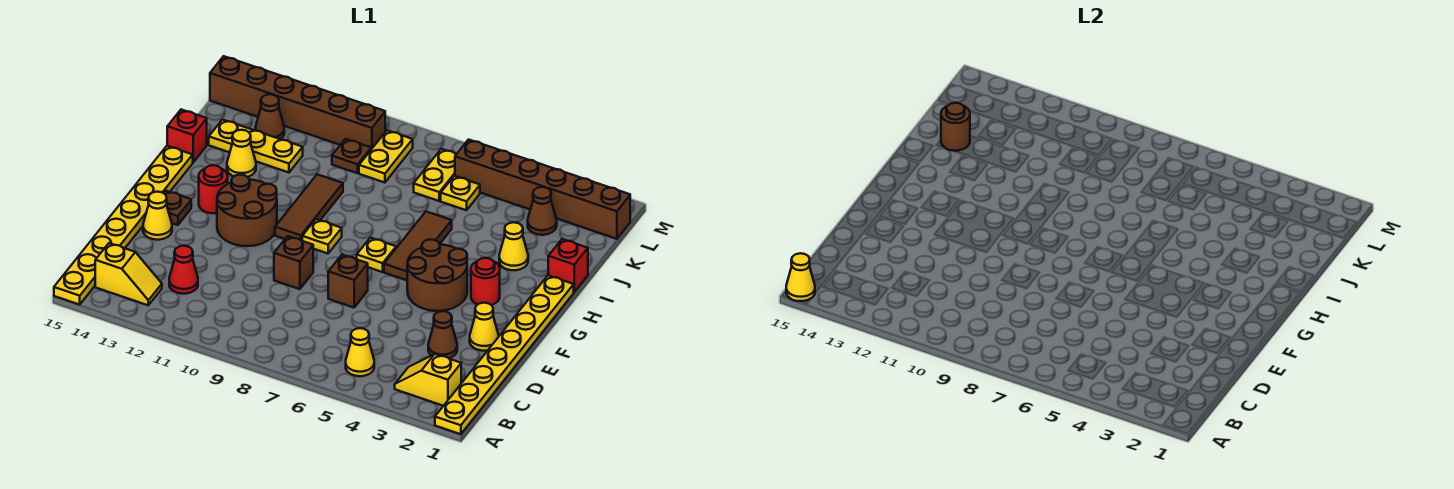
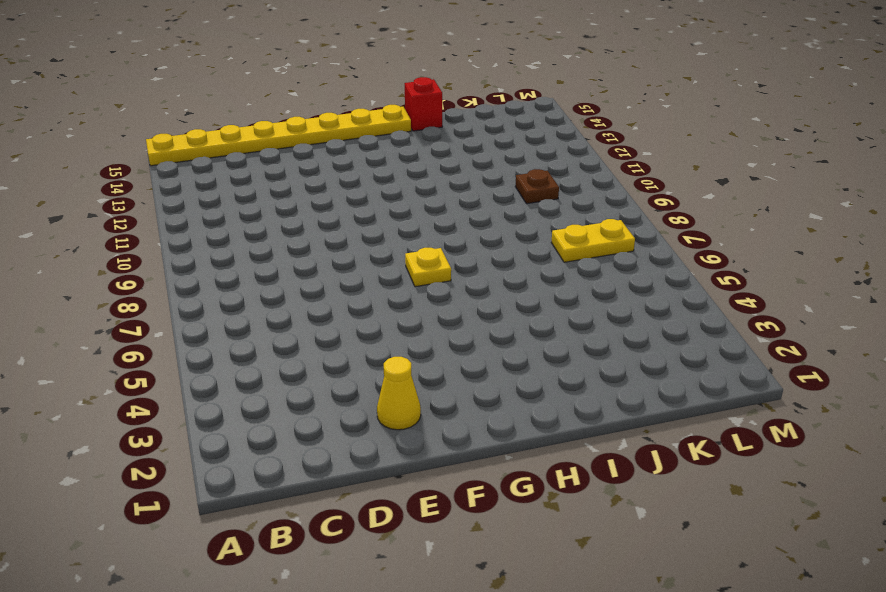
none -> yellow plate A1:H1 level 1
none -> yellow slope B2:B3 level 1 top 2
none -> yellow cone B5 level 1
none -> yellow slope B13:B14 level 1 top 14

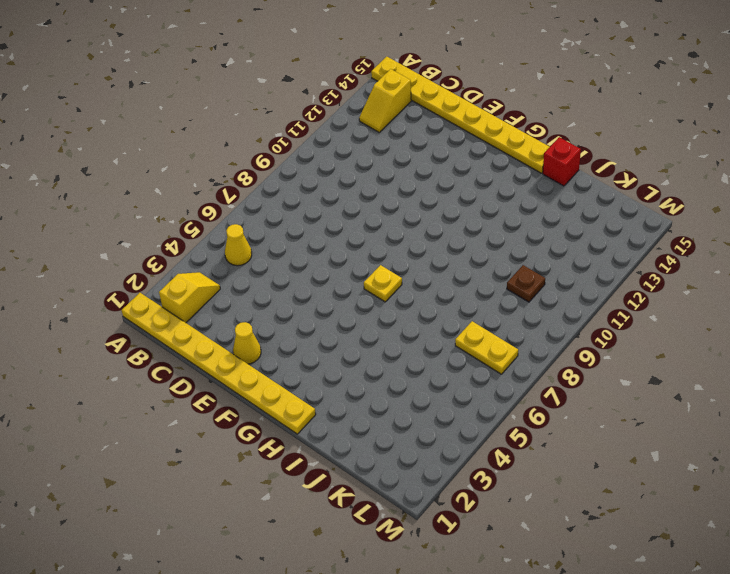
none -> red cone C12 level 1
none -> brown cone D3 level 1
none -> brown brick E7 level 1
none -> brown brick E9 level 1

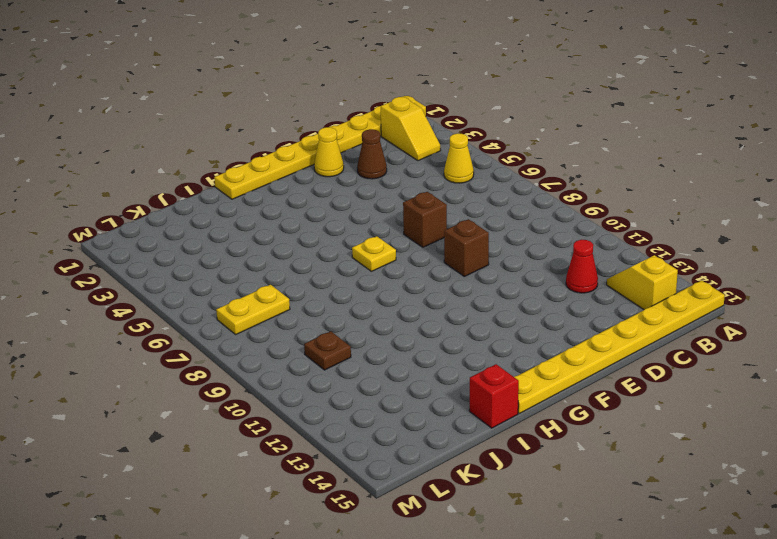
none -> yellow cone E14 level 1
none -> brown round brick F4:G5 level 1
none -> brown round brick F11:G12 level 1
none -> brown plate F14 level 1

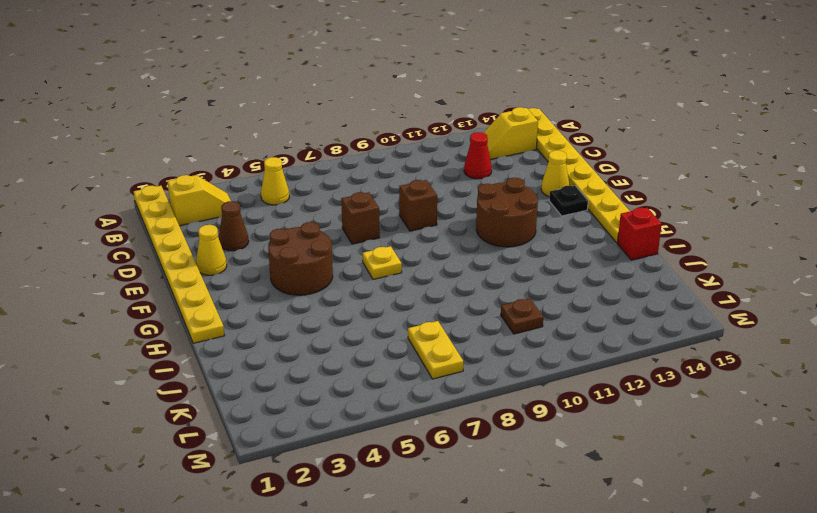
black plate F14 level 1 -> brown plate F14 level 1
none -> red round brick G3 level 1
none -> brown tile G6:I6 level 1
none -> yellow plate G9 level 1
none -> brown tile G10:I10 level 1

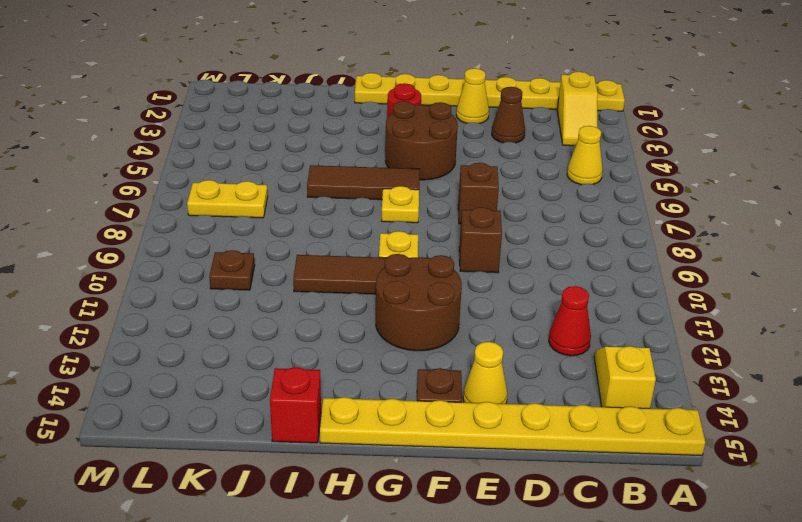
none -> red round brick G13 level 1
none -> red brick I1 level 1
none -> yellow cone I3 level 1
none -> yellow cone I13 level 1

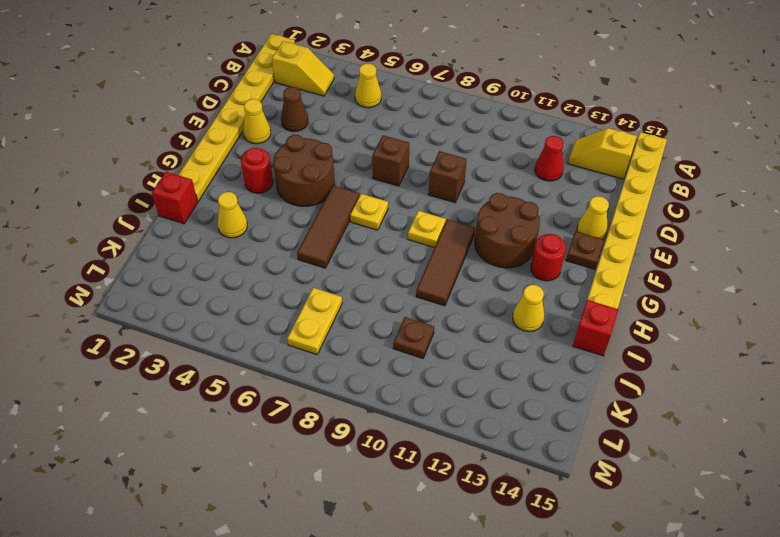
none -> yellow plate J12:J14 level 1
none -> brown cone K3 level 1
none -> yellow plate K6 level 1
none -> yellow plate K9:L9 level 1

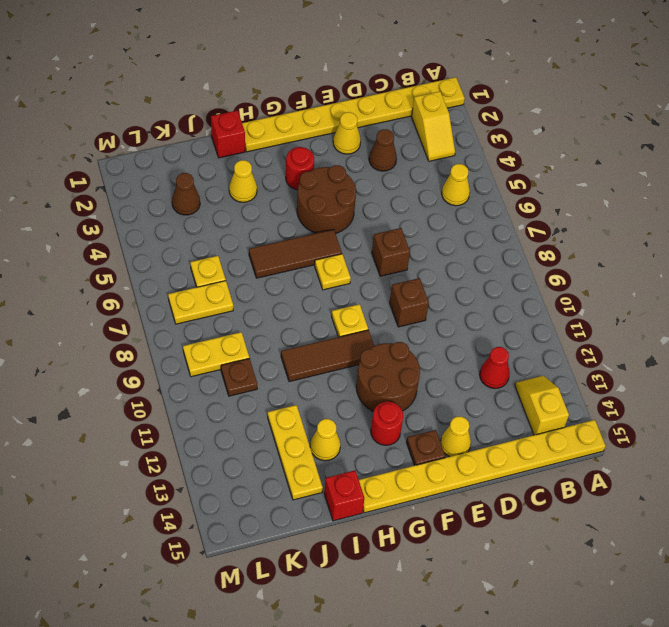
none -> brown cone K13 level 1
none -> brown brick L1:L6 level 1
none -> brown brick L10:L15 level 1
none -> yellow cone A15 level 2

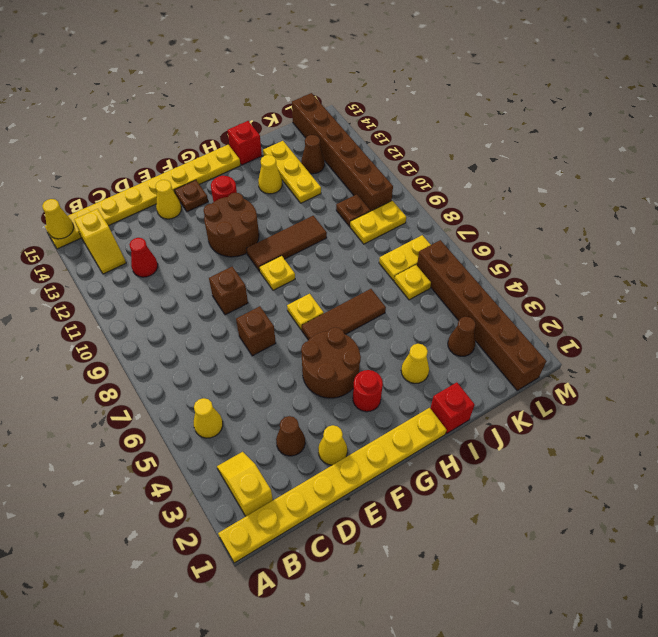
none -> brown round brick J14 level 2

